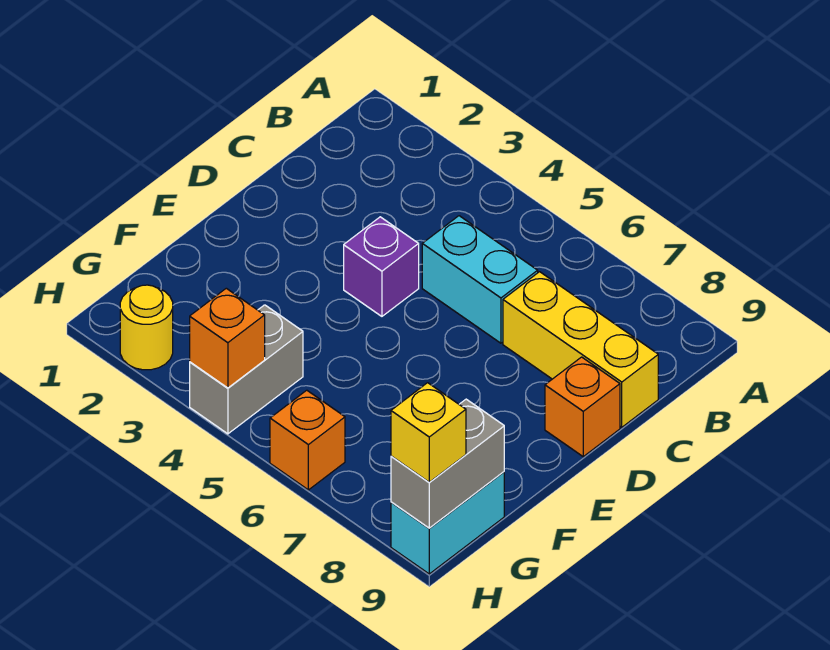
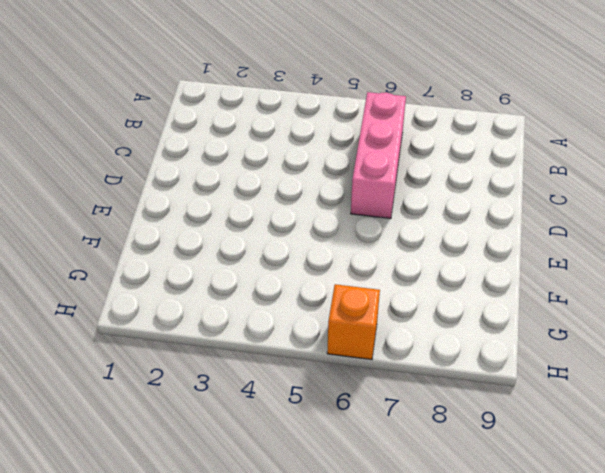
pink brick B6:D6 level 1 -> cyan brick C5:C6 level 1
none -> yellow brick C7:C9 level 1
none -> purple brick D4 level 1

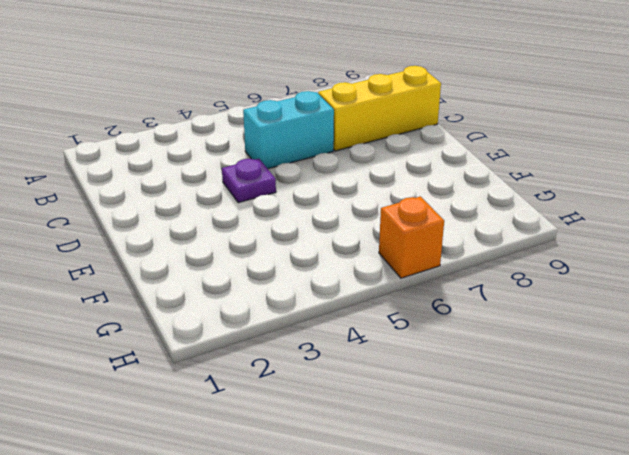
purple plate D4 level 1 -> purple brick D4 level 1
none -> orange brick D9 level 1
none -> grey brick G4:H4 level 1

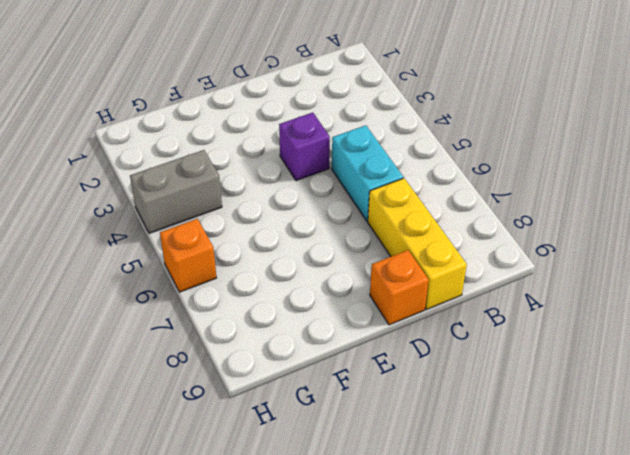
none -> cyan brick G9:H9 level 1
none -> yellow round brick H2 level 1

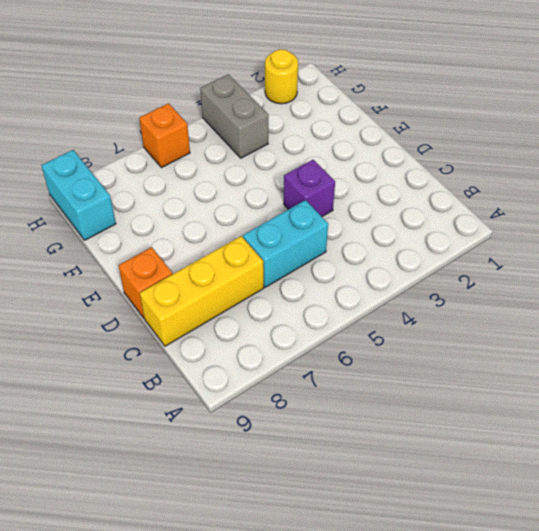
none -> grey brick G9:H9 level 2
none -> orange brick H4 level 2

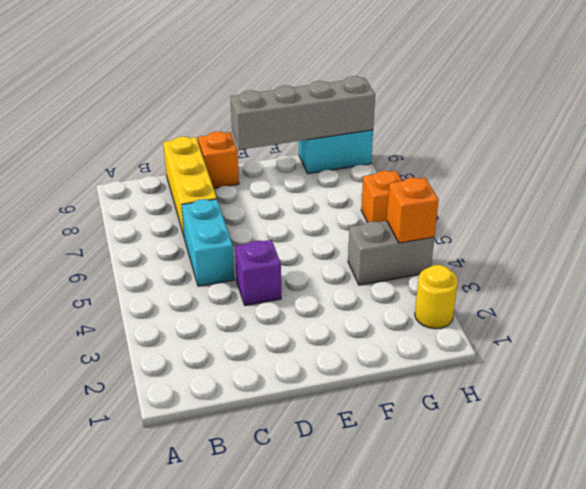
grey brick E9:H9 level 2 -> grey brick G9:H9 level 2
none -> yellow brick H9 level 3

